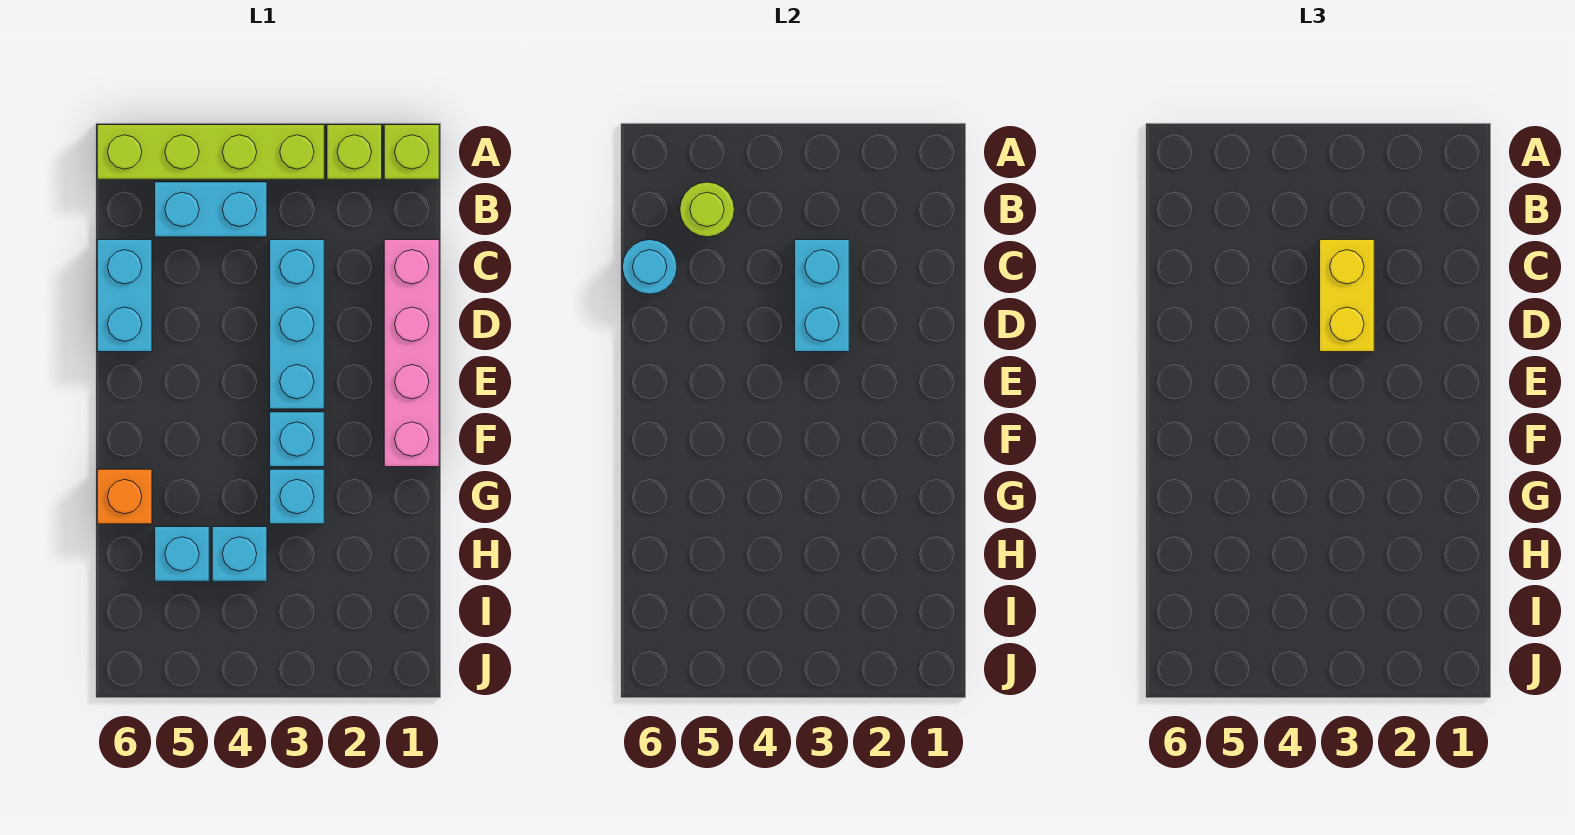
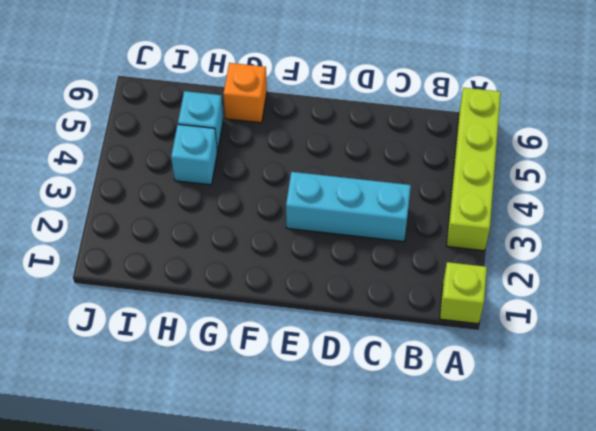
none -> lime brick A2 level 1
none -> cyan brick B4:B5 level 1
none -> pink brick C1:F1 level 1

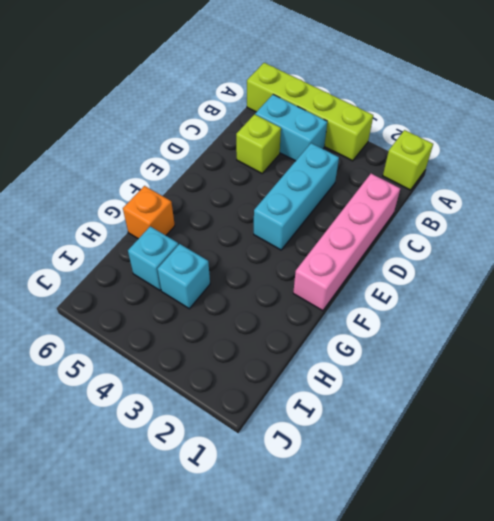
lime brick C5 level 1 -> lime brick A2 level 1
none -> cyan brick C6:D6 level 1
none -> cyan brick F3 level 1
none -> cyan brick G3 level 1

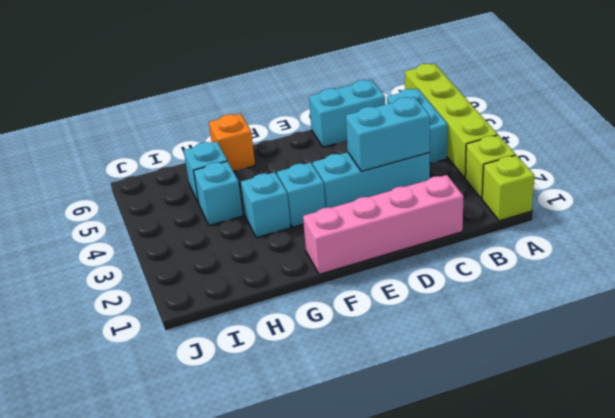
none -> lime round brick B5 level 2
none -> cyan round brick C6 level 2
none -> yellow brick C3:D3 level 3

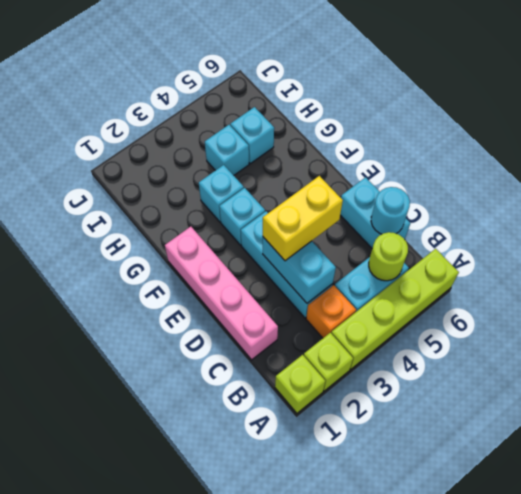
orange brick B3 level 1 -> orange brick G6 level 1
yellow brick D3:D4 level 3 -> yellow brick C3:D3 level 3

